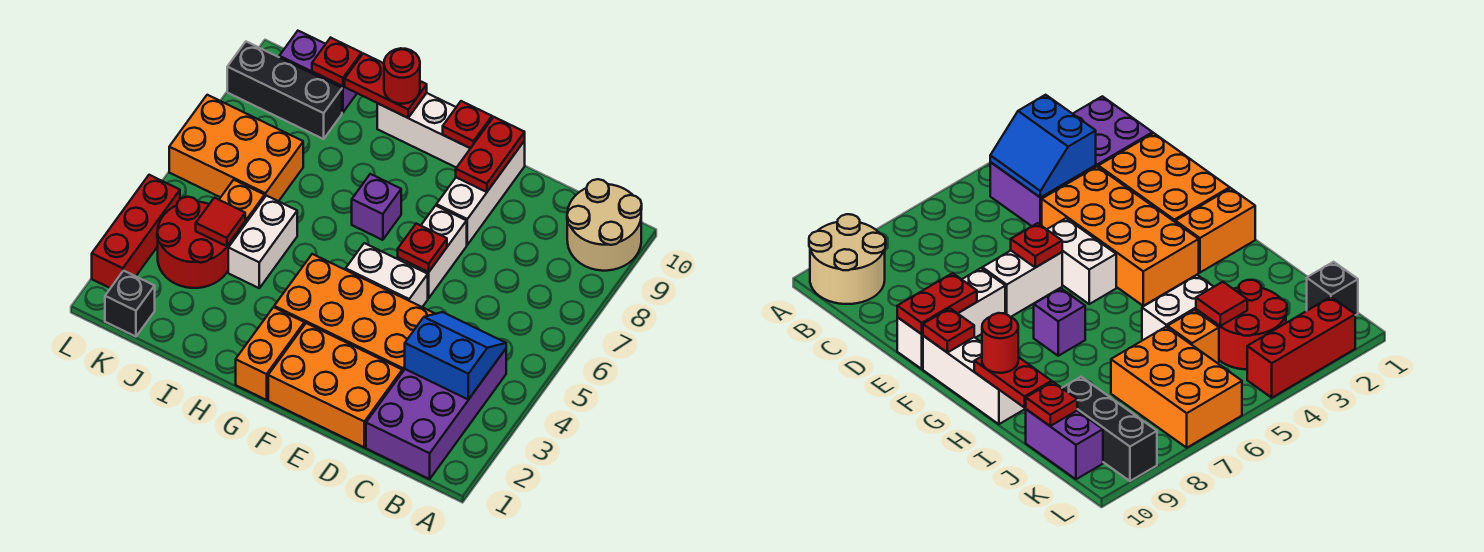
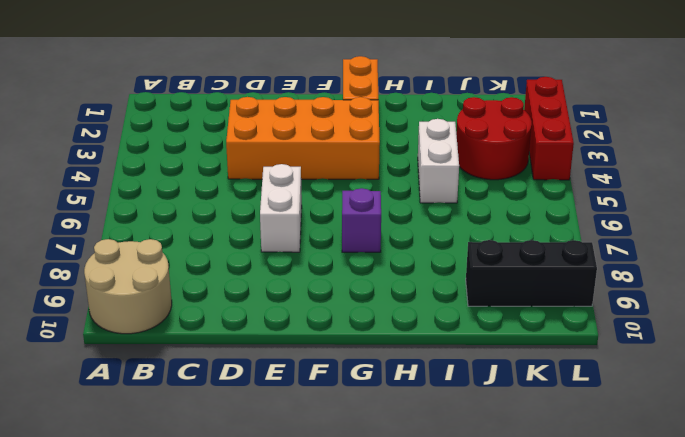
none -> purple brick B1:C4 level 1
none -> orange brick D1:F2 level 1
none -> white brick E5:F5 level 1

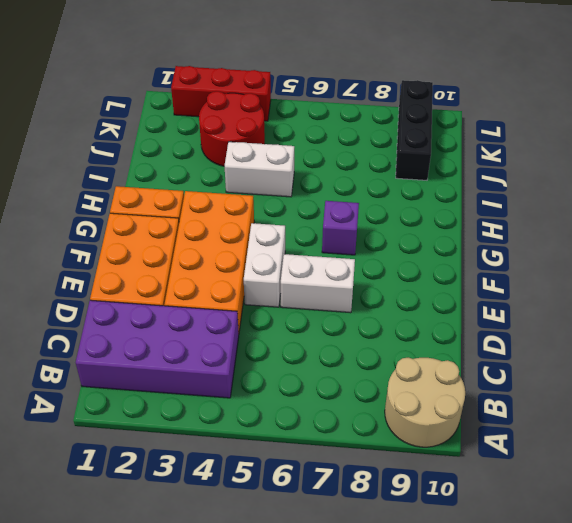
none -> white brick E8:E10 level 1
none -> white brick F10:H10 level 1
none -> orange brick J5 level 1

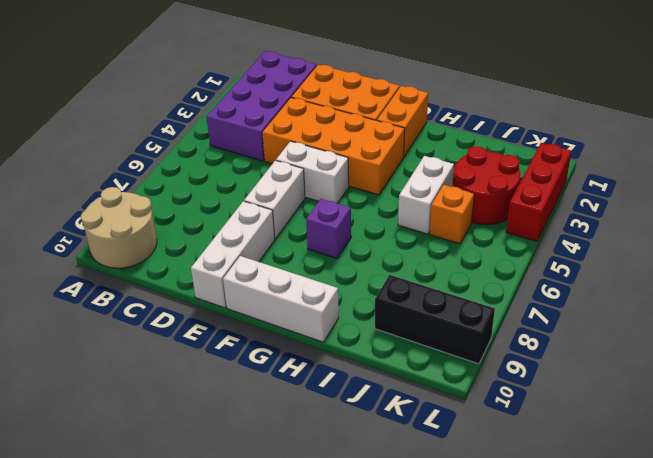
none -> orange brick J6:L7 level 1
none -> purple brick J10:K10 level 1
none -> black brick K1 level 1

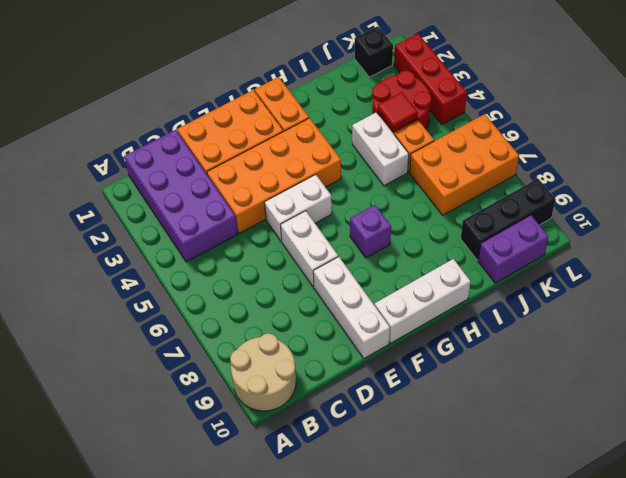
none -> blue slope B3:C4 level 2 top 3
none -> red plate E6 level 2
none -> red plate E9:E10 level 2

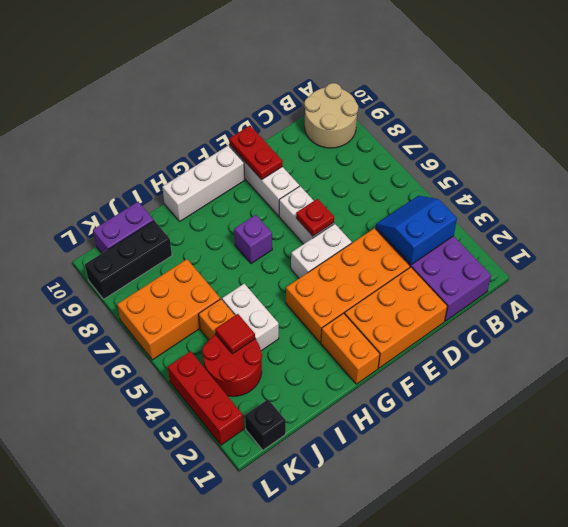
none -> red plate F10 level 2
none -> red plate H10:I10 level 2
none -> red plate J10 level 2

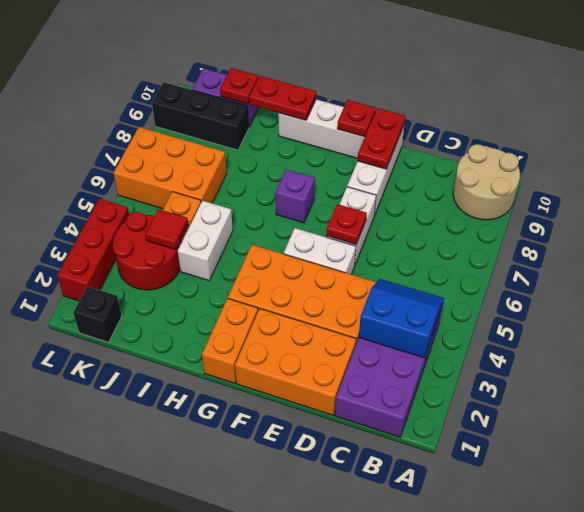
none -> red round brick H10 level 3

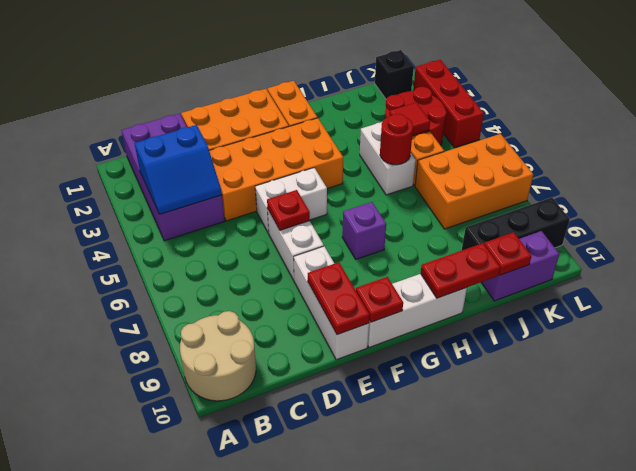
red round brick I5 level 2 -> red round brick H10 level 3

